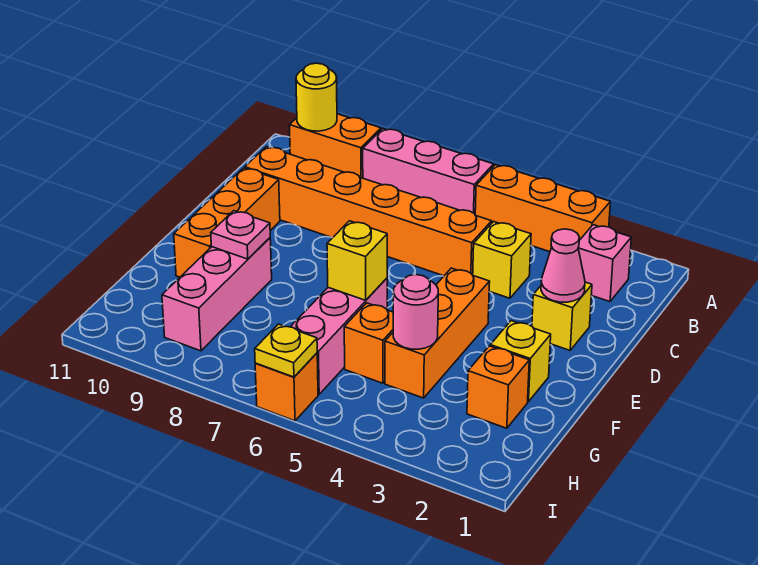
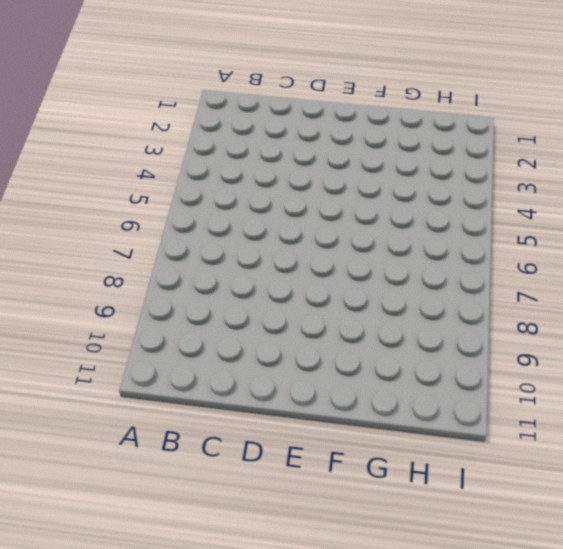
none -> orange brick A3:A5 level 1
none -> pink brick A6:A8 level 1
none -> orange brick A9:A10 level 1

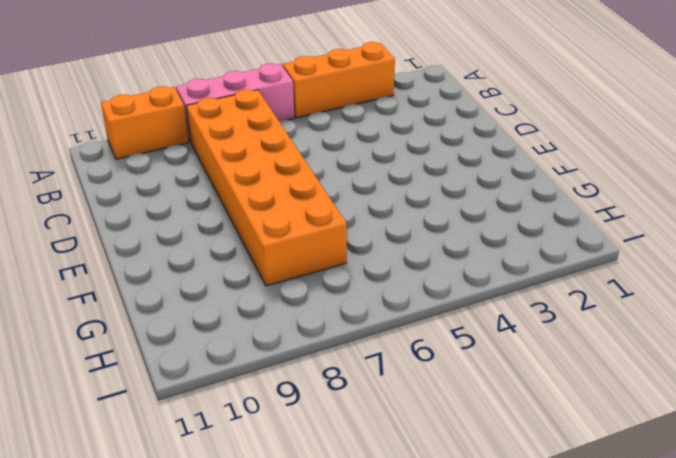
orange brick B7:G8 level 1 -> orange brick C5:C10 level 1
none -> pink brick B2 level 1
none -> yellow brick C4 level 1
none -> yellow brick D2 level 1

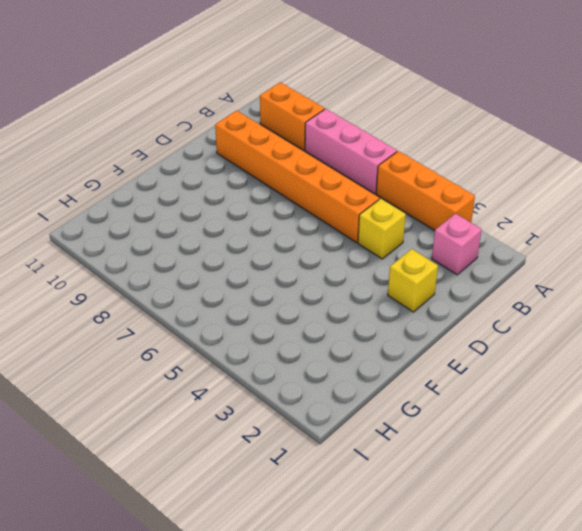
none -> orange brick D10:F10 level 1
none -> orange brick E4:G4 level 1
none -> yellow brick F2 level 1

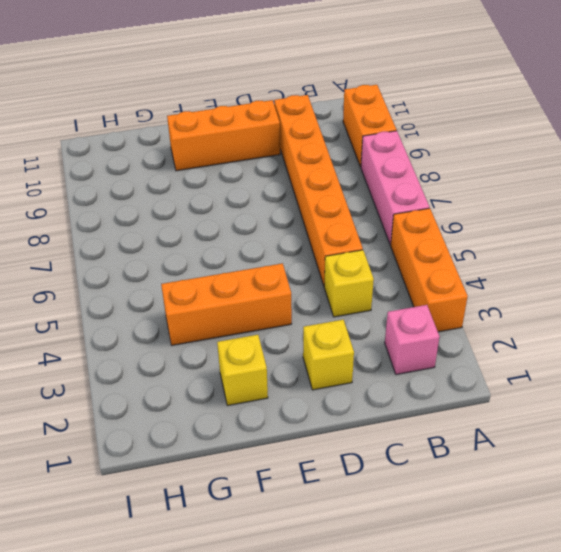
none -> pink brick F6:H6 level 1
none -> pink brick F9:H9 level 1
none -> orange brick G2 level 1

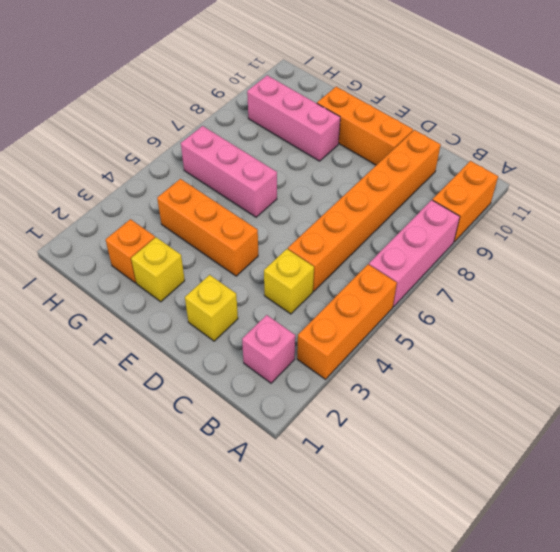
none -> orange brick G5 level 1
none -> orange brick I6 level 1
none -> yellow round brick A10 level 2

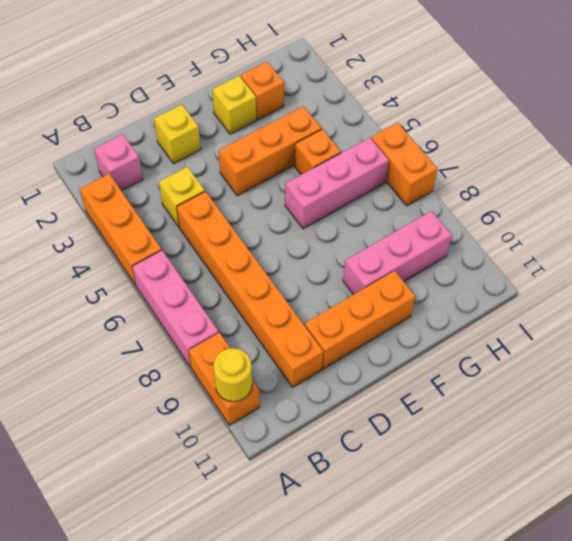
orange brick I6:I7 level 1 -> orange brick I6 level 1
none -> pink cone D2 level 2
none -> yellow brick F6 level 2
none -> pink plate F9 level 2

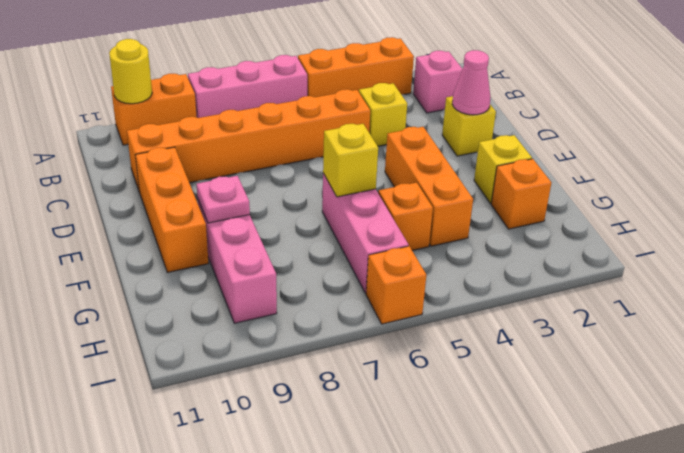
none -> pink round brick G4 level 2
none -> yellow plate I6 level 2

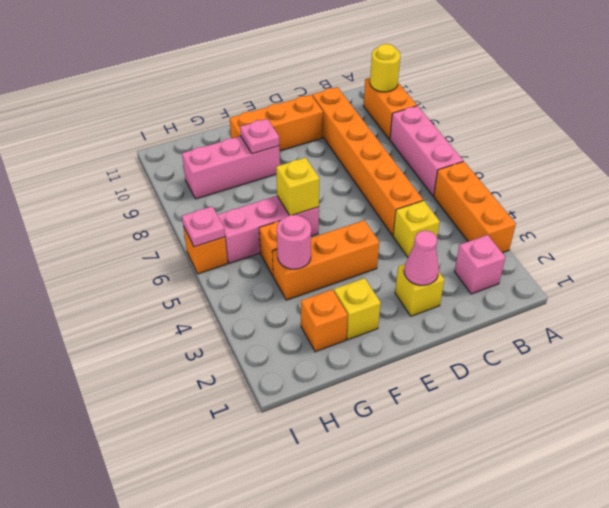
pink plate I6 level 2 -> yellow plate I6 level 2

